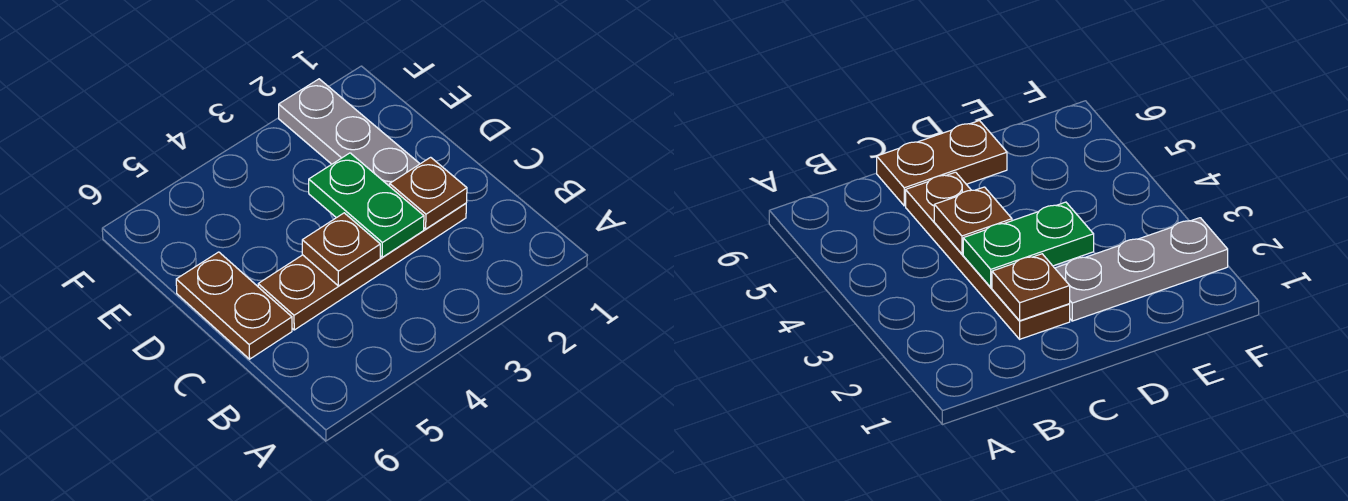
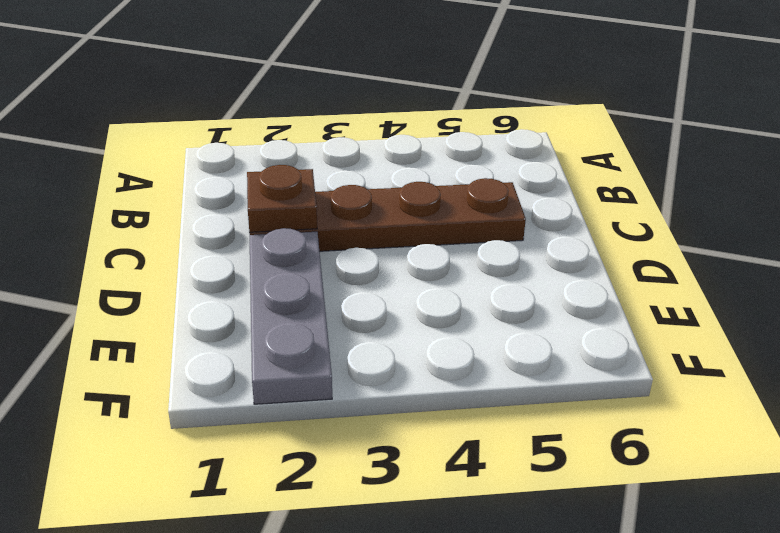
none -> brown plate C6:D6 level 1
none -> green plate C3:D3 level 2

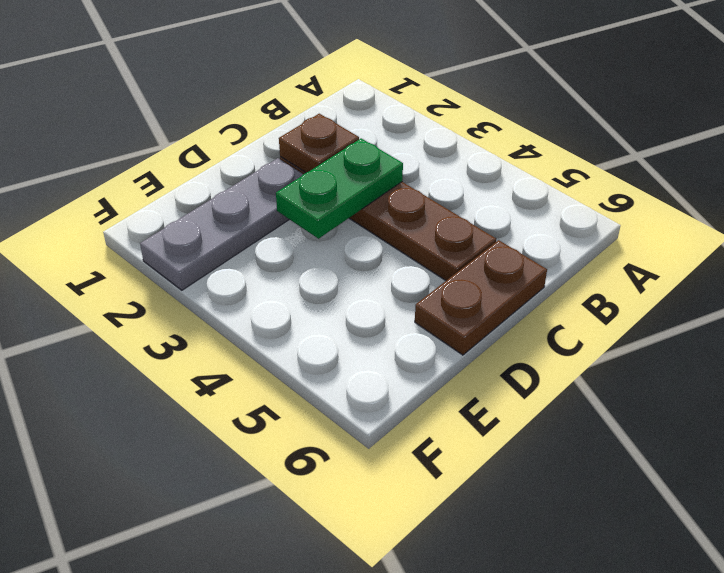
none -> brown plate C4 level 2

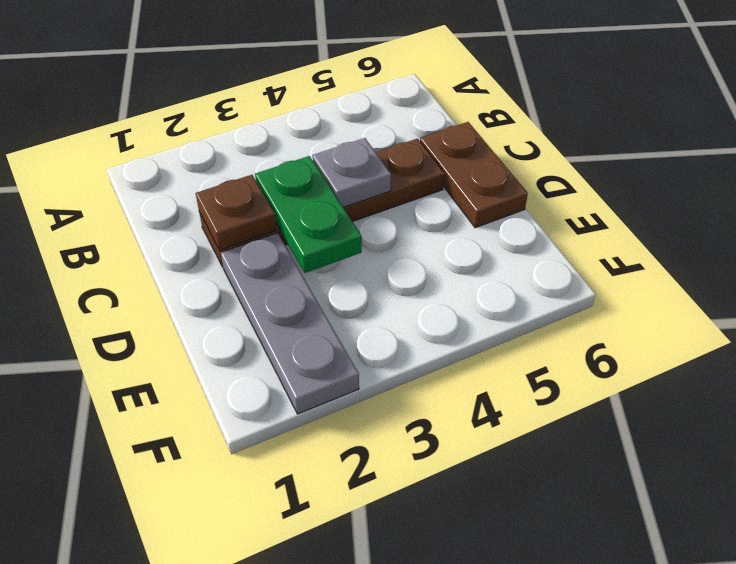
grey plate C4 level 2 -> brown plate C4 level 2

